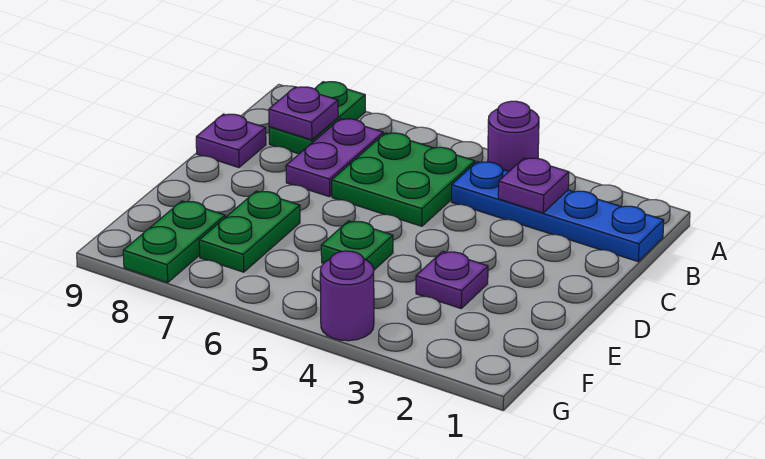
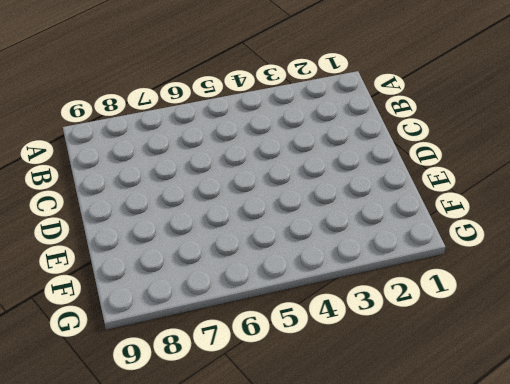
none -> purple round brick A4 level 1
none -> green plate A8:B8 level 1
none -> blue plate B1:B4 level 1

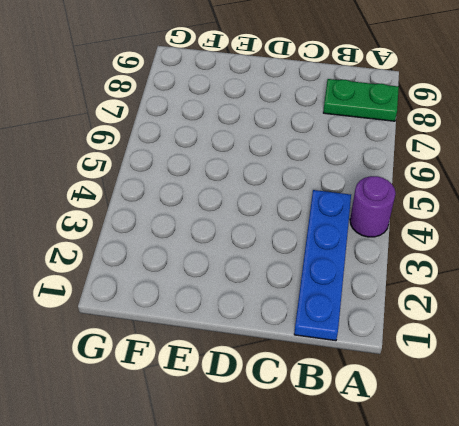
none -> green plate B5:C6 level 1
none -> purple plate B7:C7 level 1
none -> purple plate C9 level 1

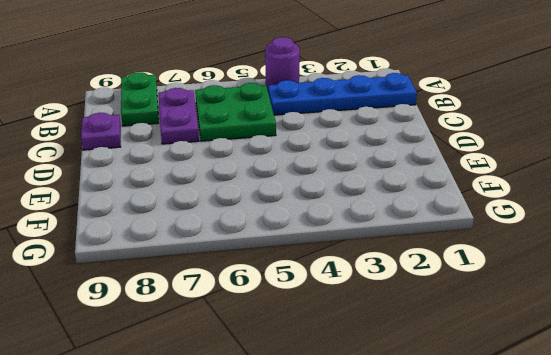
none -> purple plate E3 level 1
none -> green plate E5 level 1
none -> green plate E7:F7 level 1

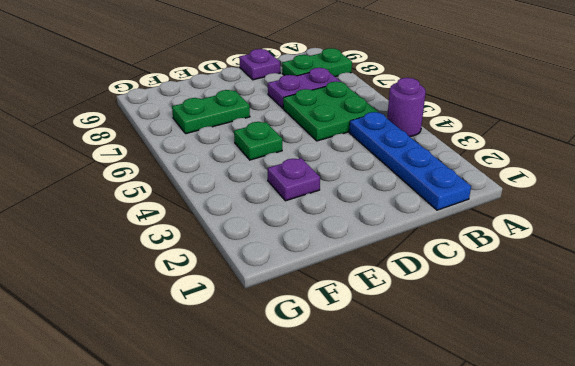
none -> green plate F8:G8 level 1
none -> purple round brick G4 level 1
none -> purple plate B3 level 2

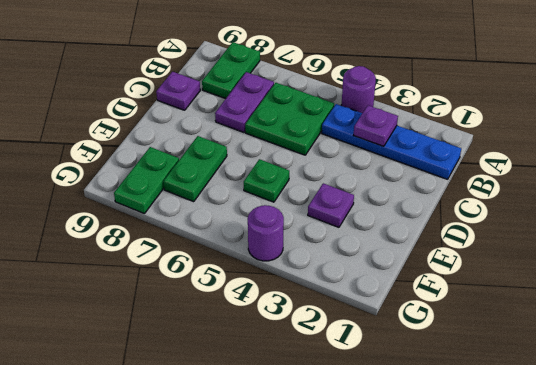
none -> purple plate B8 level 2

